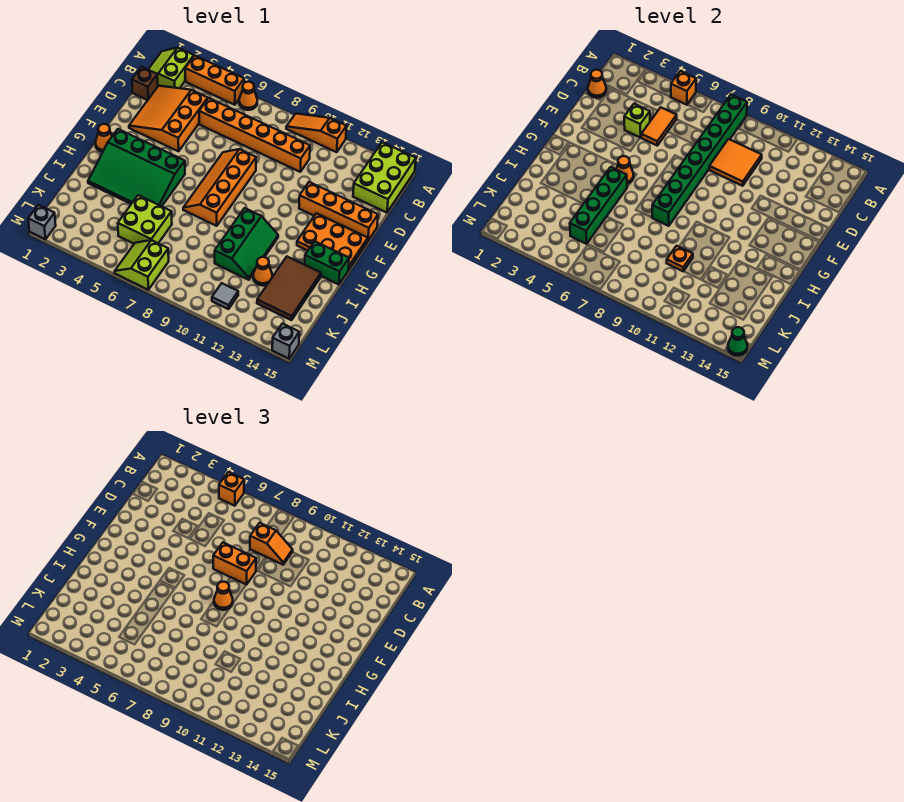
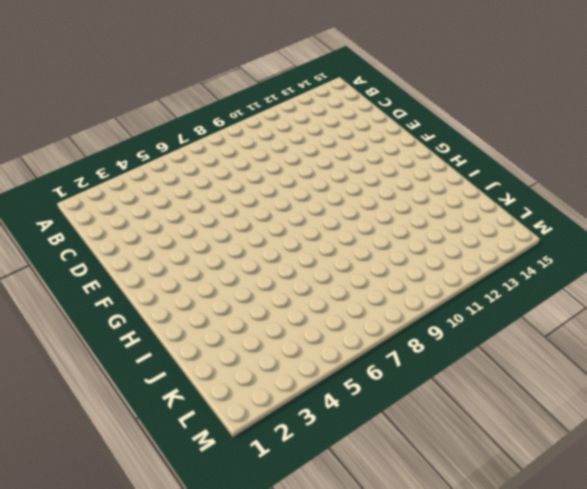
none -> lime slope A1:B2 level 1 top 2
none -> orange brick A3:A5 level 1
none -> orange cone A6 level 1
none -> orange slope A9:A11 level 1 top 11

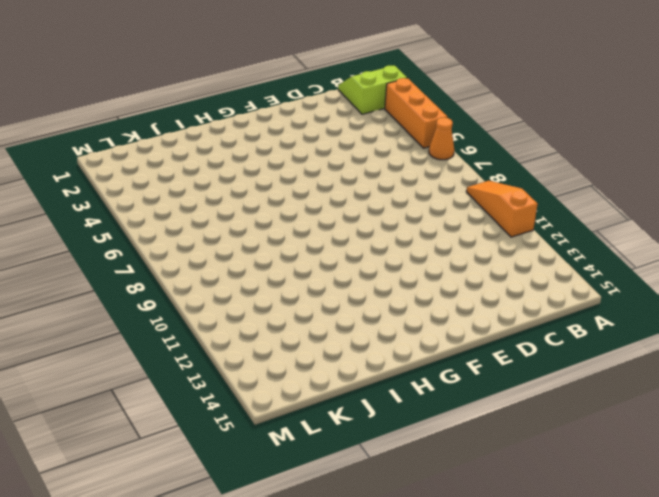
none -> lime brick A14:C15 level 1
none -> brown brick C1 level 1
none -> orange slope C2:E4 level 1 top 4
none -> orange brick C5:C10 level 1

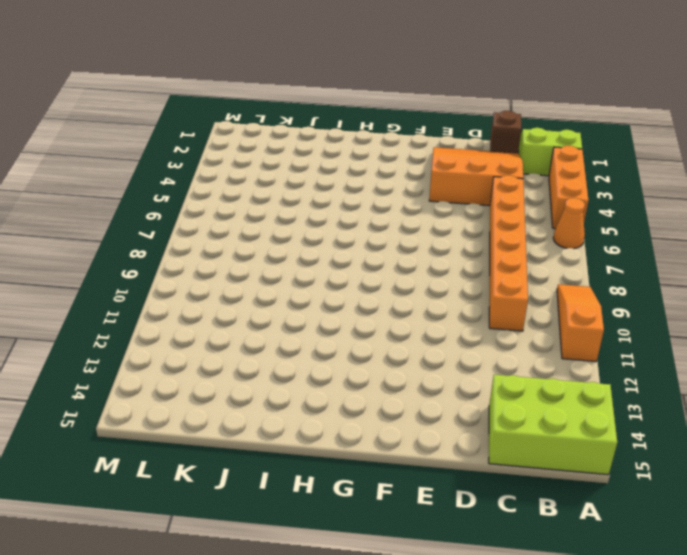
none -> orange slope E7:H8 level 1 top 8
none -> orange brick E12:E15 level 1
none -> orange plate F13:G15 level 1
none -> orange cone G1 level 1

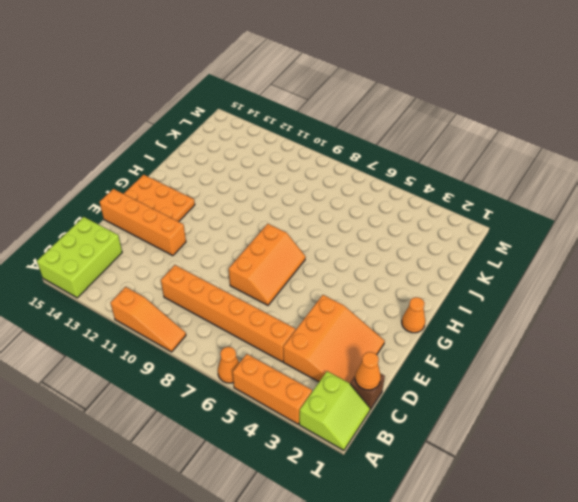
orange slope E7:G8 level 1 top 8 -> orange slope E7:H8 level 1 top 8
none -> green slope G2:I5 level 1 top G
none -> green slope H10:J11 level 1 top 10
none -> green brick H14:H15 level 1
none -> brown tile I13:K14 level 1

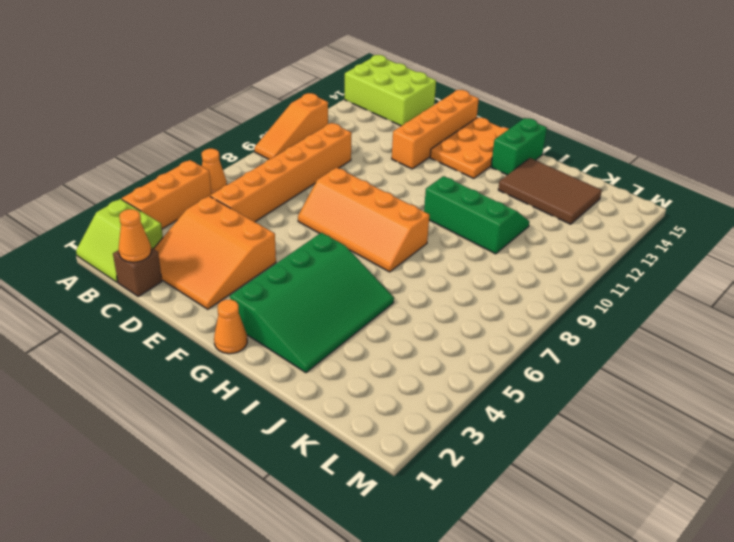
none -> lime brick J5:K6 level 1
none -> orange cone J12 level 1
none -> lime slope L6:M7 level 1 top 7
none -> grey tile L11 level 1

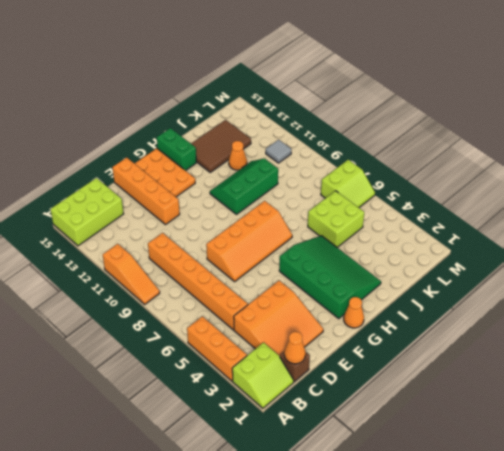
none -> orange cone A6 level 1
none -> grey brick M1 level 1
none -> grey brick M15 level 1
none -> orange brick A5 level 2

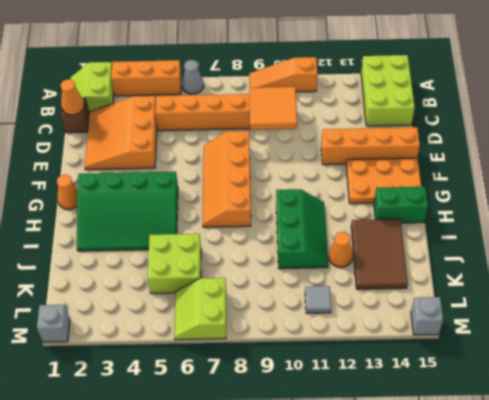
grey cone A6 level 1 -> orange cone A6 level 1
none -> orange brick A5 level 2
none -> green brick A8:H8 level 2
none -> orange tile C5:D5 level 2
none -> lime brick D4 level 2

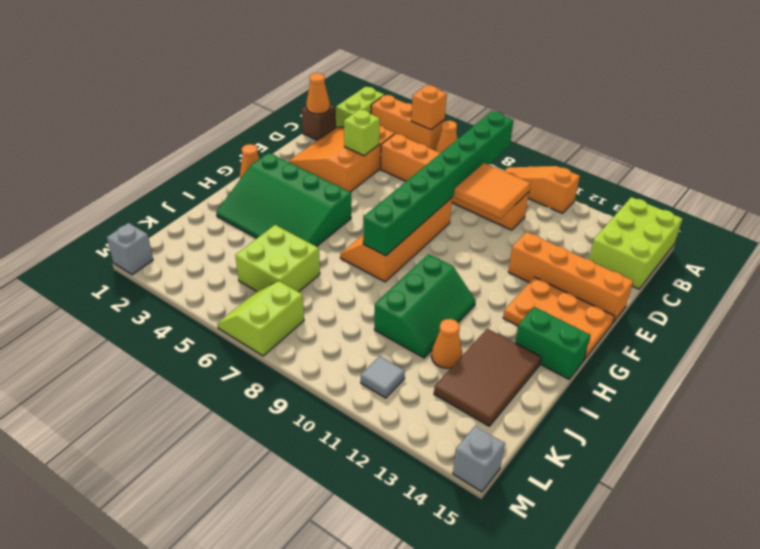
none -> orange tile C5:D5 level 2
none -> orange cone G5 level 2
none -> green brick H5:K5 level 2
none -> orange plate J10 level 2

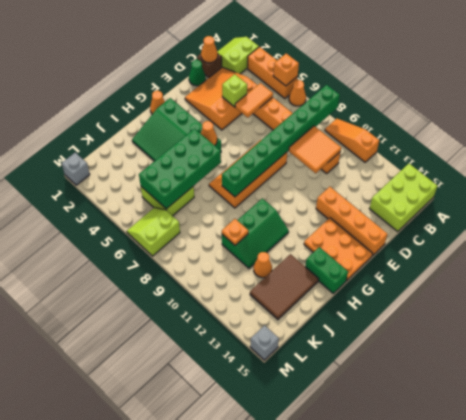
green cone D1 level 1 -> green cone M15 level 2
green brick H5:K6 level 2 -> green brick H5:K5 level 2
none -> grey tile L11 level 1
none -> orange brick A5 level 3
none -> orange slope C8:C9 level 3 top 8
none -> orange brick E7:E8 level 3

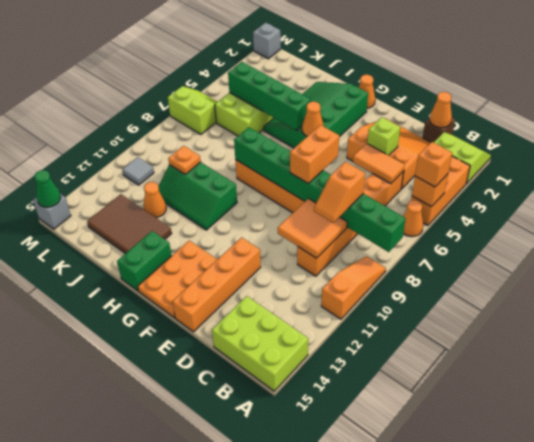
none -> orange cone G8 level 3

